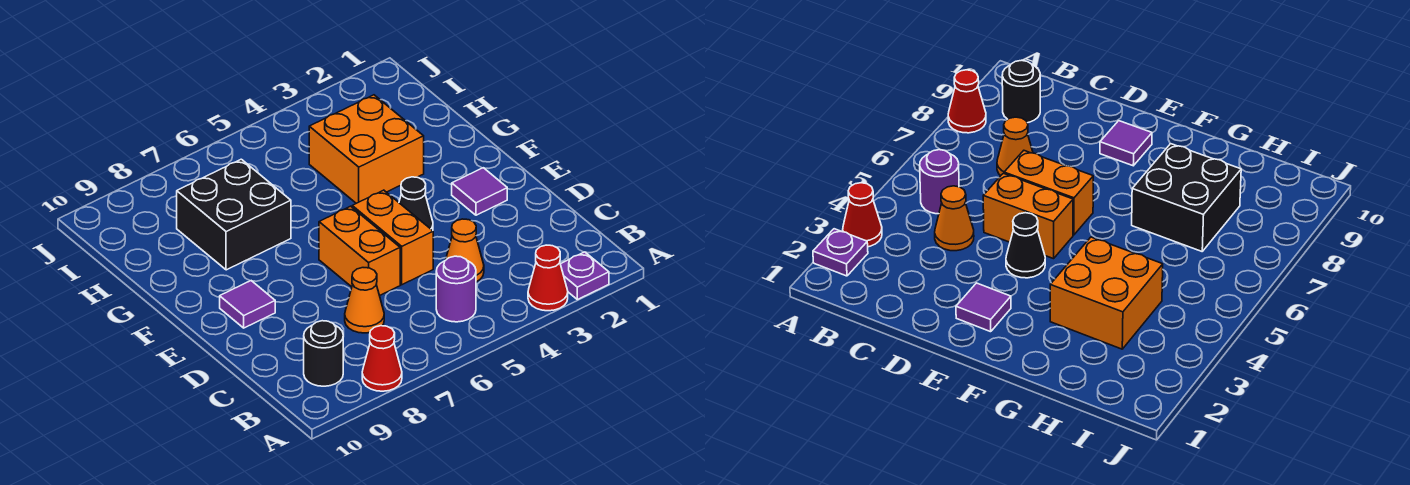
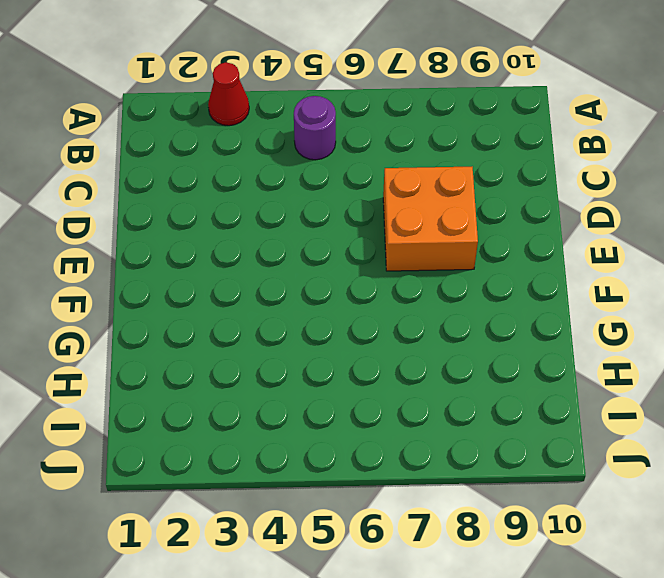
orange brick D7:E8 level 1 -> orange brick G3:H4 level 1
none -> purple plate A2 level 1
none -> red cone A8 level 1
none -> black round brick B9 level 1

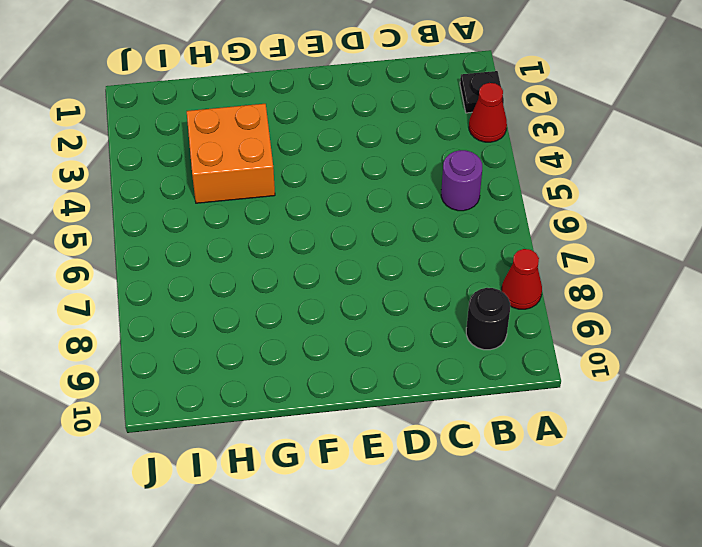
black plate A2 level 1 -> purple plate A2 level 1
none -> orange cone C4 level 1
none -> orange cone C7 level 1
none -> orange brick D5:E5 level 1

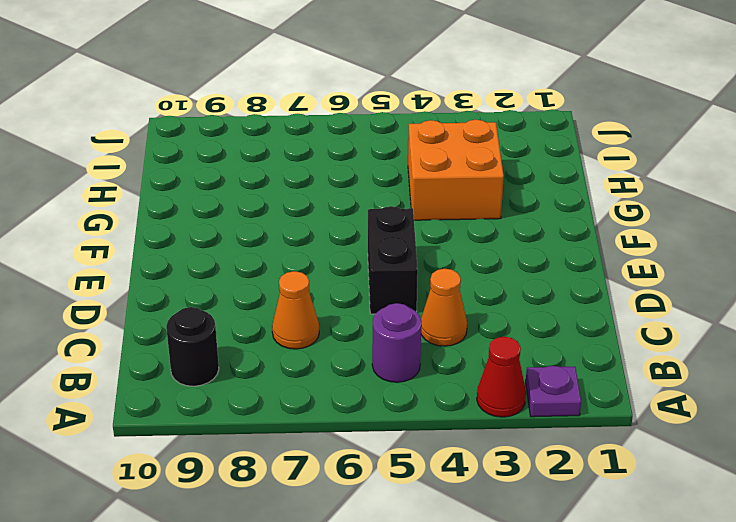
black brick D5:E5 level 1 -> orange brick D5:E5 level 1
none -> red cone A8 level 1
none -> orange brick D6:E6 level 1
none -> purple tile E2 level 1

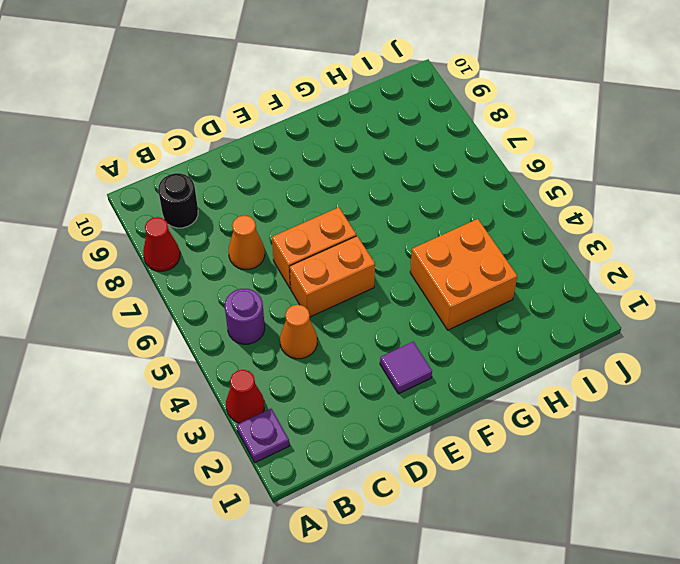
none -> black cone E4 level 1
none -> purple tile E9 level 1
none -> black brick G7:H8 level 1

